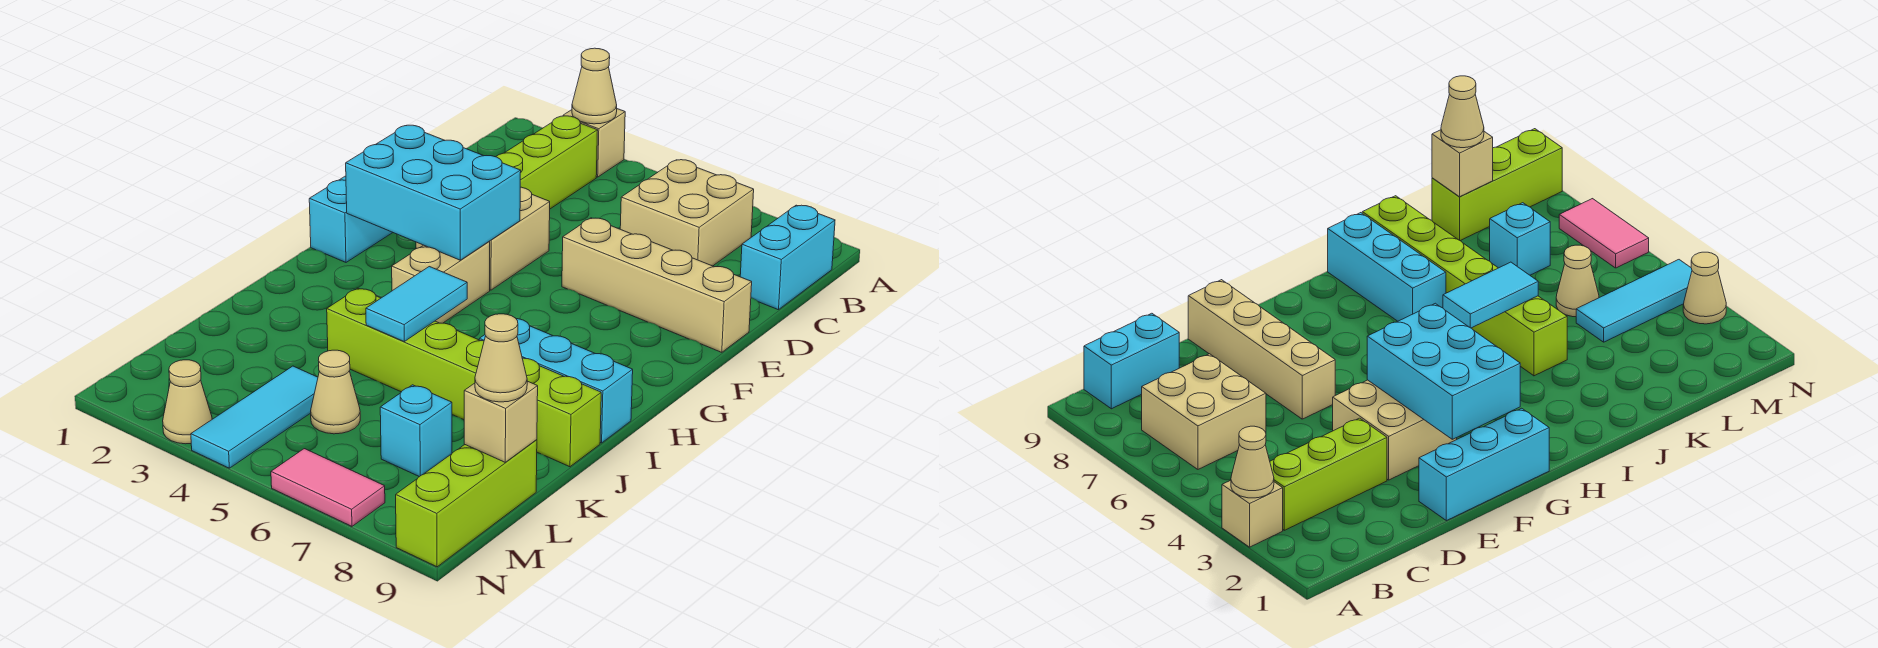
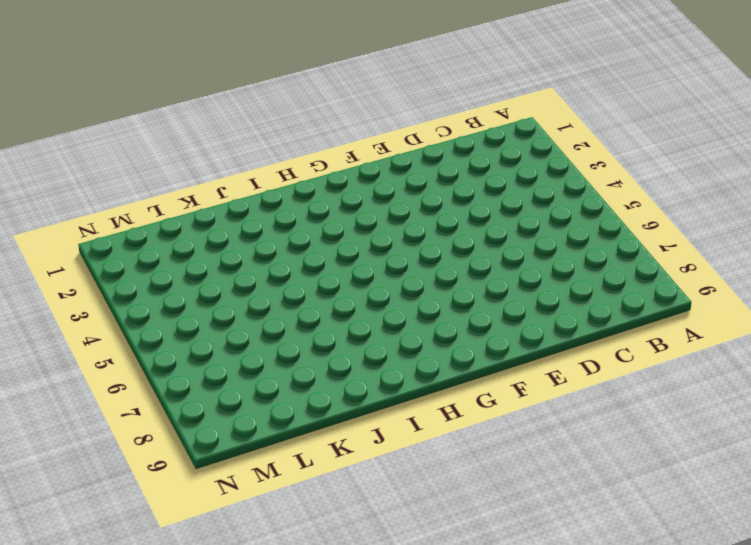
none -> tan brick A3 level 1
none -> lime brick B3:D3 level 1
none -> tan brick B6:C7 level 1

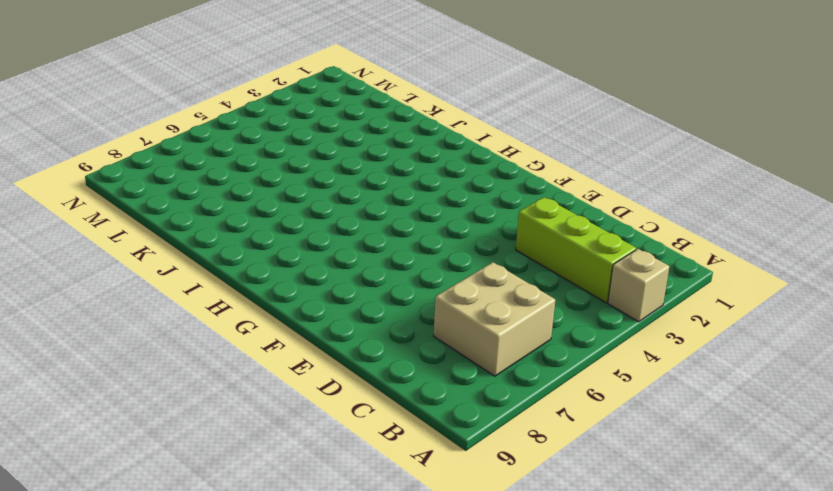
none -> cyan brick B9:C9 level 1
none -> cyan brick E1:G1 level 1
none -> tan brick E3:F4 level 1

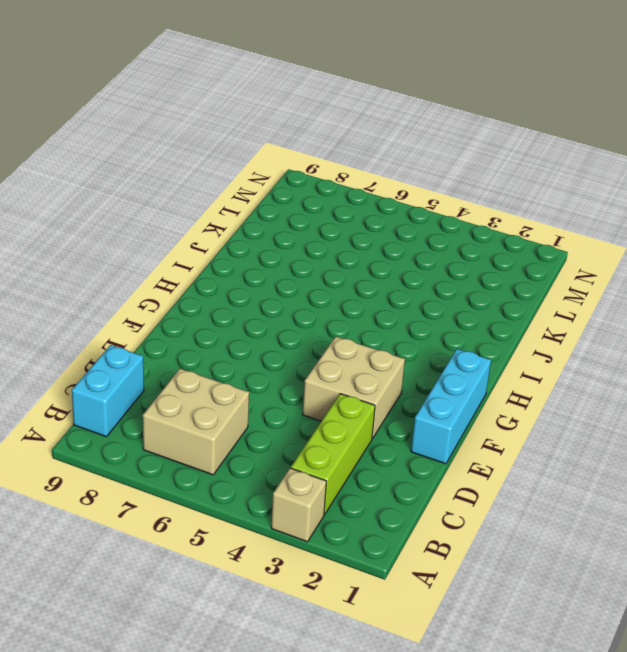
none -> tan brick E6:E9 level 1
none -> tan brick G4:H4 level 1
none -> cyan brick I7:I9 level 1

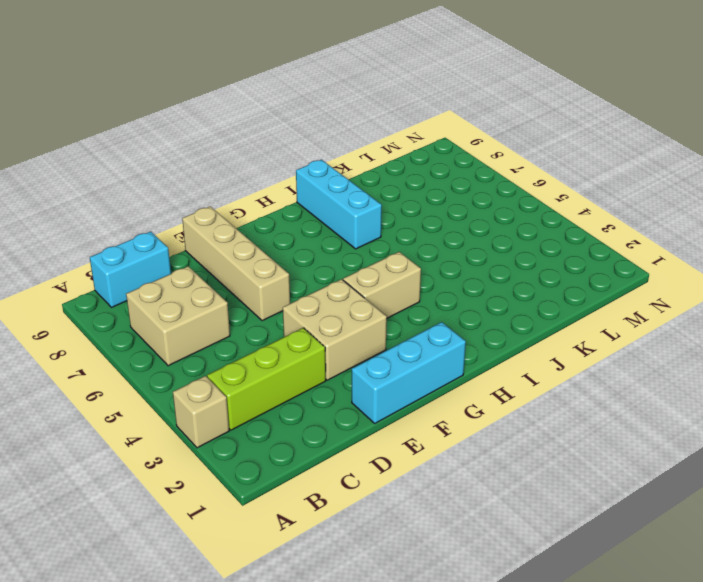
none -> lime brick J4:J9 level 1
none -> cyan tile L4:N4 level 1
none -> tan cone L5 level 1

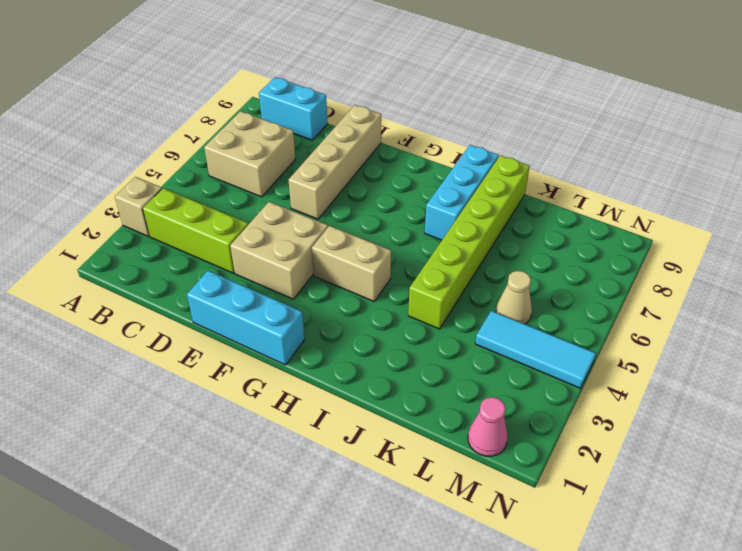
pink cone M1 level 1 -> none
none -> cyan brick L7 level 1
none -> lime brick L9:N9 level 1
none -> tan cone N3 level 1

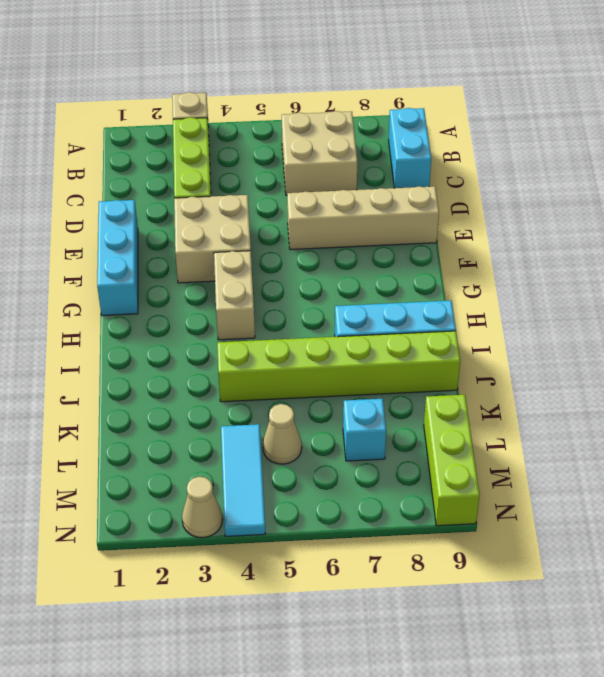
none -> pink tile N6:N7 level 1
none -> tan cone A3 level 2
none -> cyan brick F2:G4 level 2

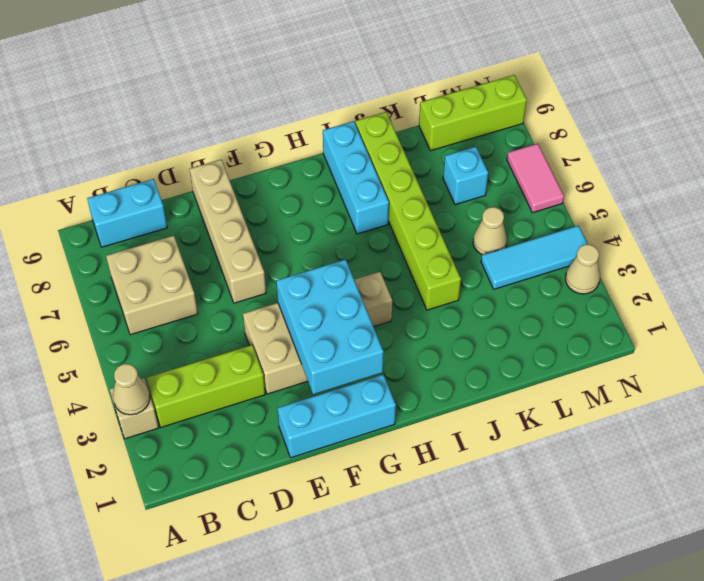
none -> cyan tile I5:J5 level 2
none -> tan brick L9 level 2
none -> tan cone L9 level 3

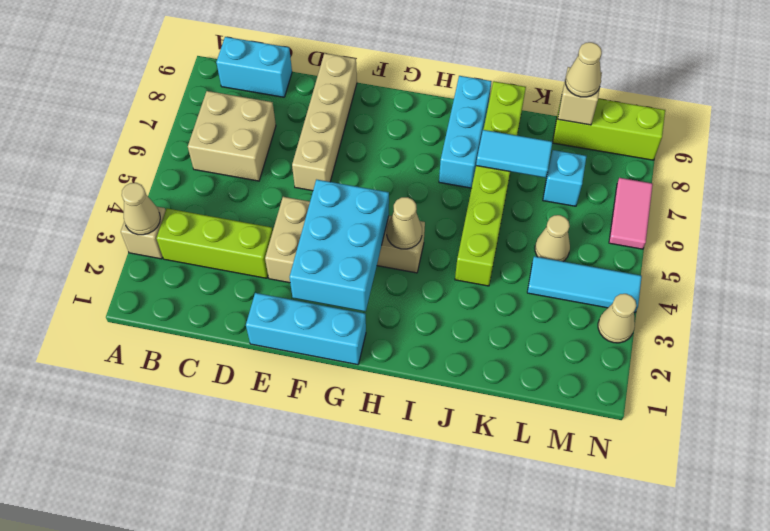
tan cone H4 level 2 -> none
cyan tile J7:K7 level 2 -> cyan tile I5:J5 level 2

